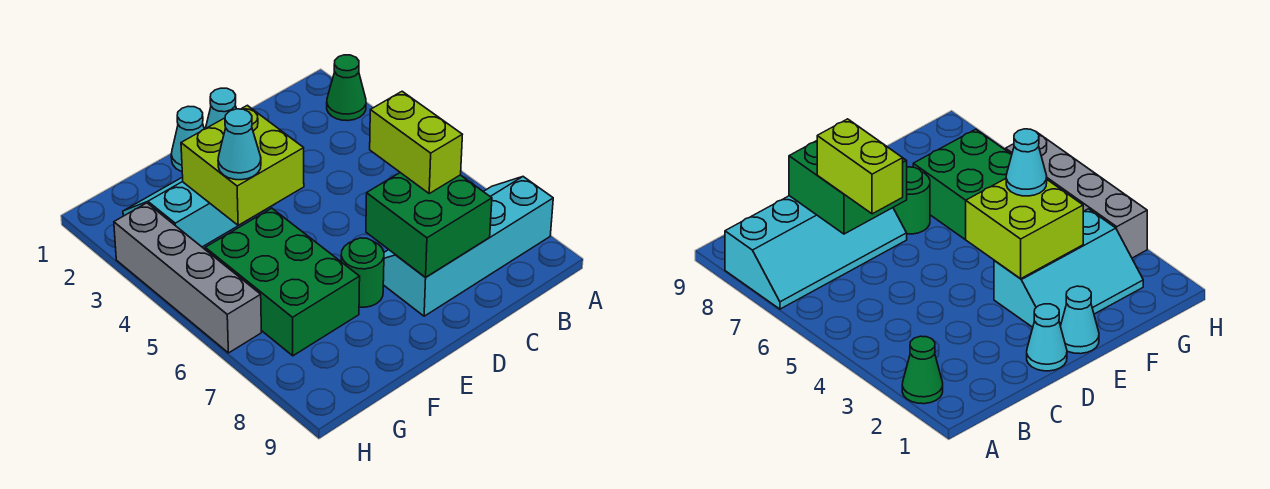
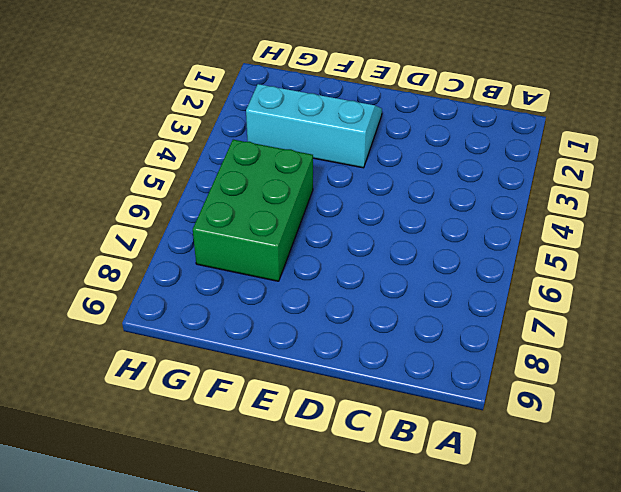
none -> green cone A2 level 1
none -> cyan slope A7:D8 level 1 top 8
none -> cyan cone D1 level 1

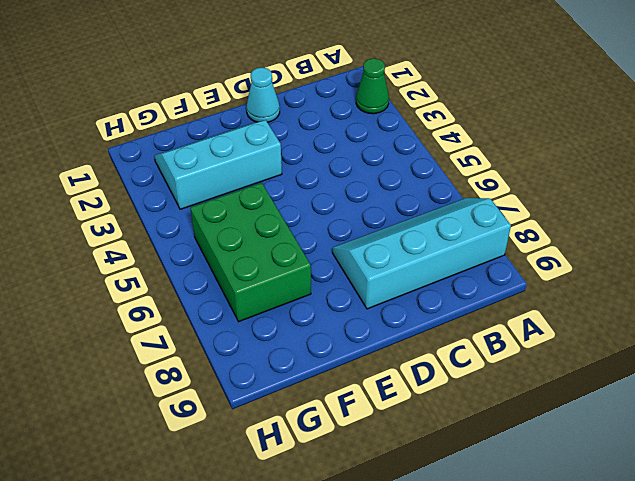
none -> cyan cone E1 level 1
none -> green round brick E7 level 1
none -> grey brick H3:H6 level 1

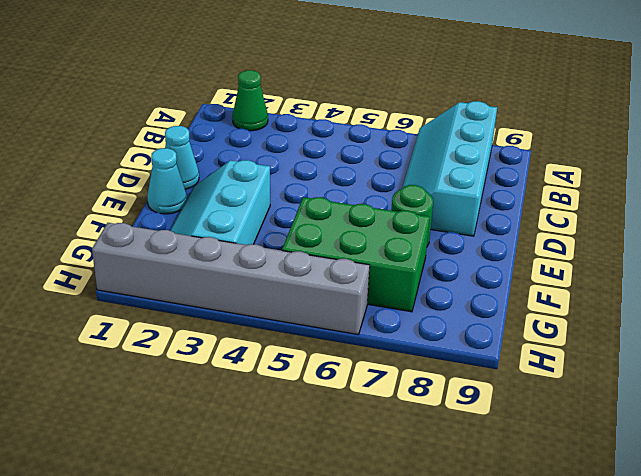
grey brick H1:H6 level 1 -> grey brick H3:H6 level 1
none -> green brick C7:D8 level 2
none -> lime brick E3:F4 level 2
none -> lime brick C6:C7 level 3

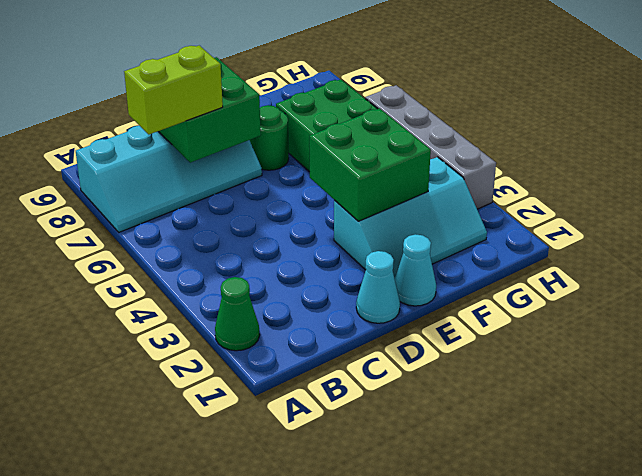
lime brick B7:C7 level 3 -> lime brick C6:C7 level 3
green brick E3:F4 level 2 -> lime brick E3:F4 level 2
none -> cyan cone F4 level 3

